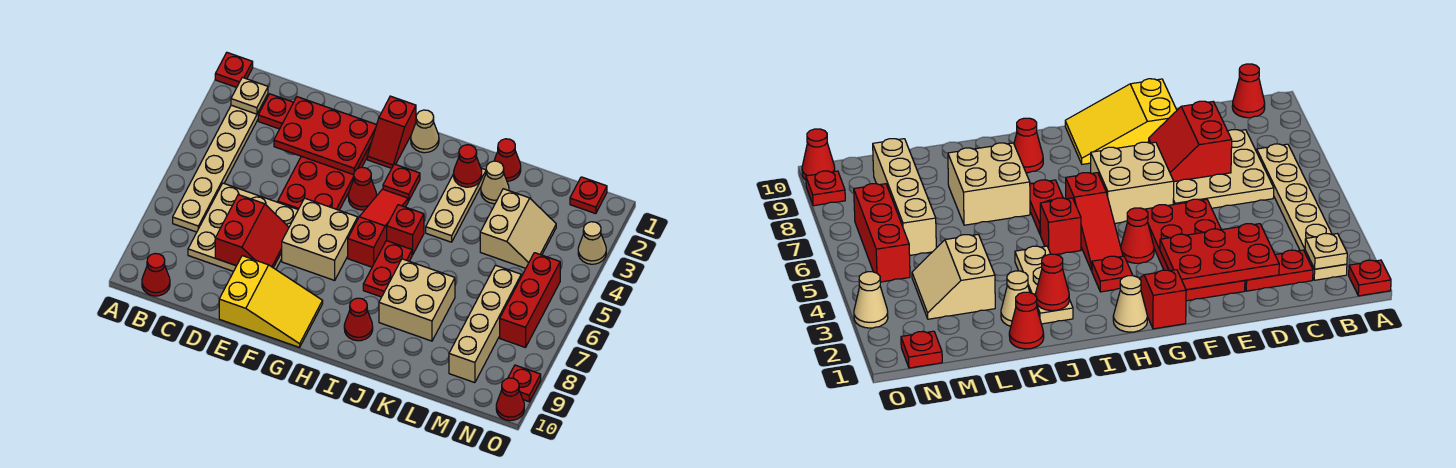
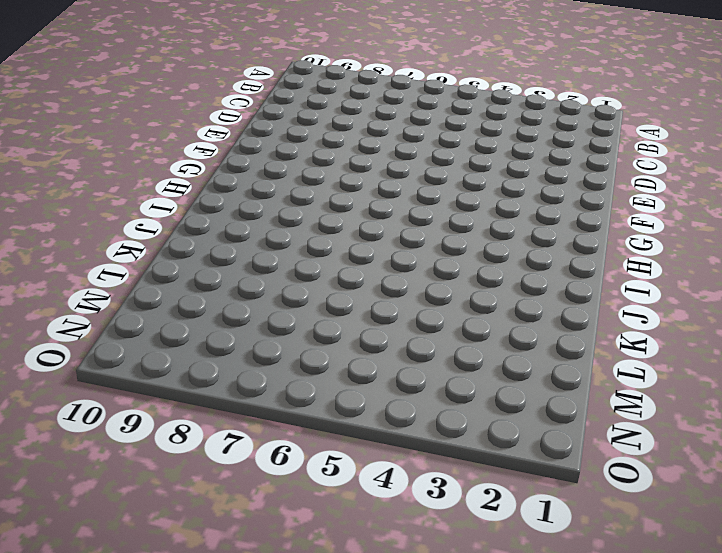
none -> red plate A1 level 1
none -> tan plate B2:B7 level 1
none -> red cone B10 level 1
none -> red plate C2:D2 level 1

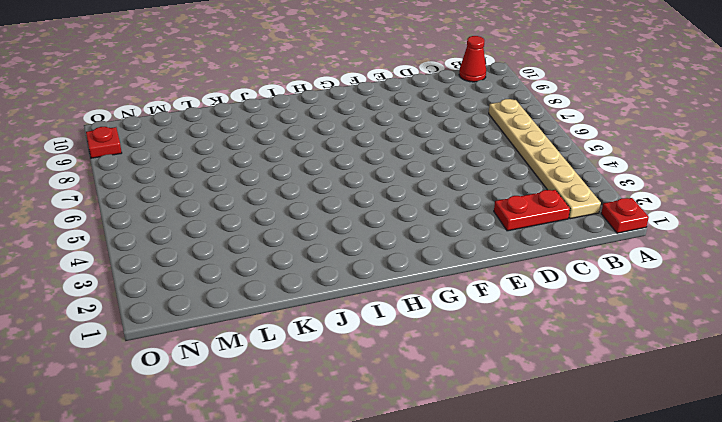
none -> tan plate C6:E8 level 1
none -> red plate E2:F5 level 1
none -> yellow slope E9:G10 level 1 top E
none -> tan brick F6:G7 level 1

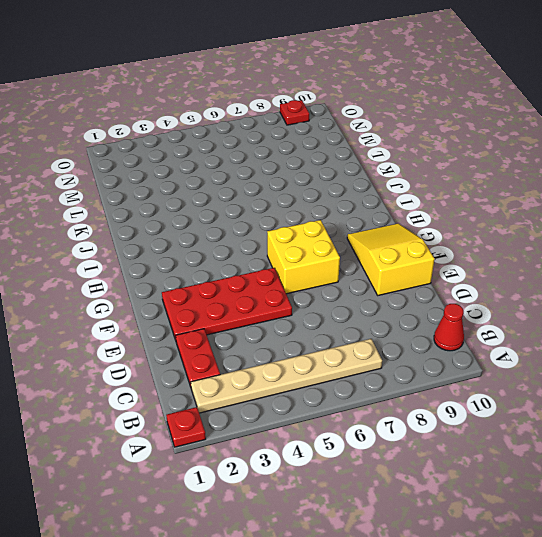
yellow brick F6:G7 level 1 -> tan brick F6:G7 level 1
none -> tan plate C6:E8 level 1
none -> red slope G1:G2 level 1 top 1
none -> red cone G4 level 1
none -> tan cone H1 level 1

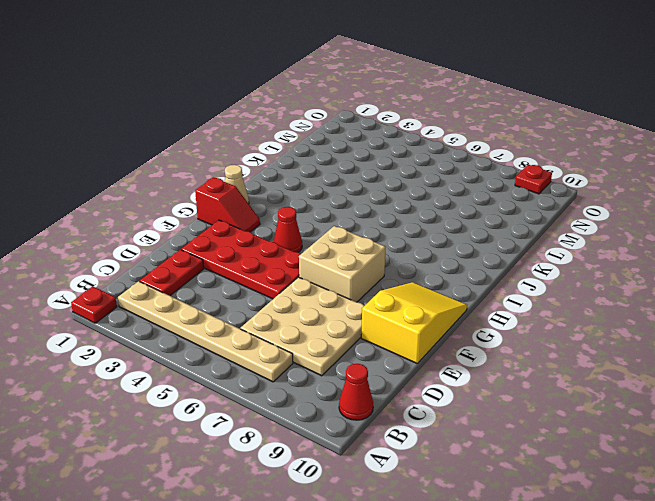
none -> red plate H3 level 1
none -> red slope H4:H6 level 1 top 6
none -> red brick I5 level 1
none -> red plate I6:I7 level 1

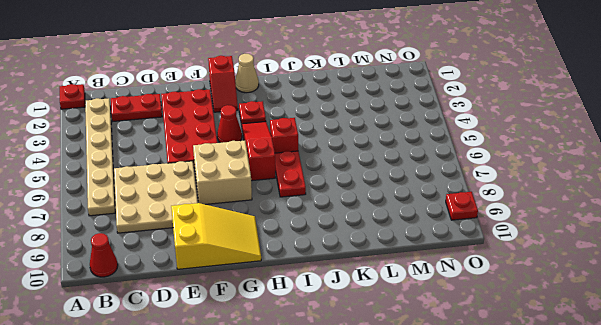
none -> red cone I9 level 1
none -> tan plate J2:J4 level 1
none -> tan brick J7:K8 level 1
none -> red cone K1 level 1

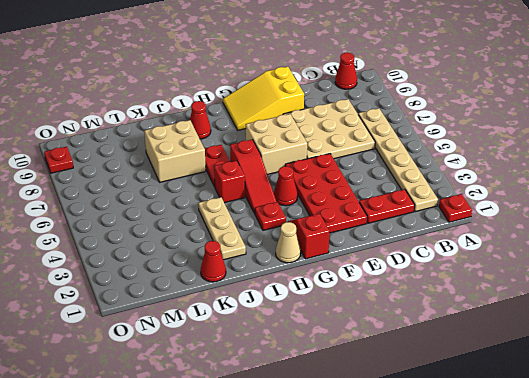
none -> tan cone K2 level 1
none -> tan slope L3:M4 level 1 top L
none -> tan brick M6:M9 level 1
none -> red plate N1 level 1

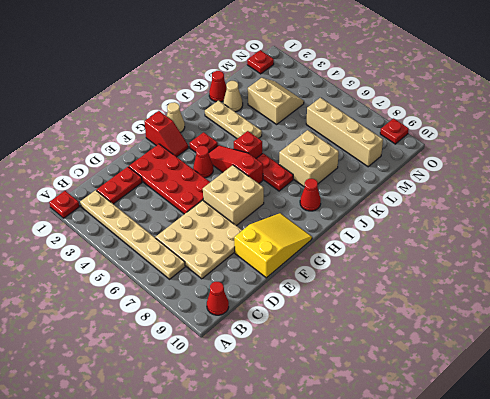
none -> red brick N5:N7 level 1
none -> tan cone O3 level 1
none -> red cone O10 level 1
none -> tan plate B2 level 2

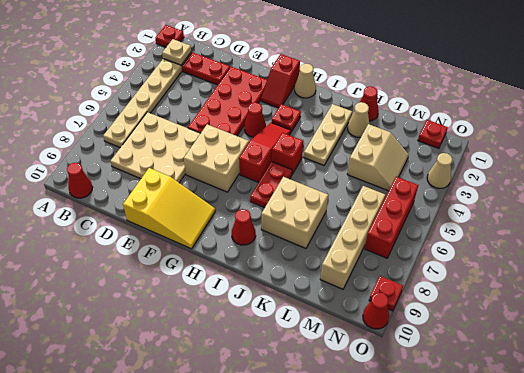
none -> red plate D2:F3 level 2
none -> red slope D7:E8 level 2 top D
none -> red cone J2 level 2

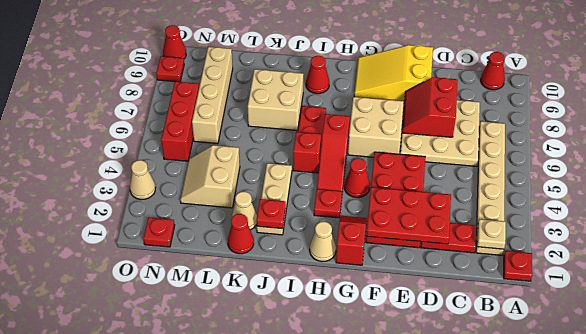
red plate J2 level 2 -> red cone J2 level 2

